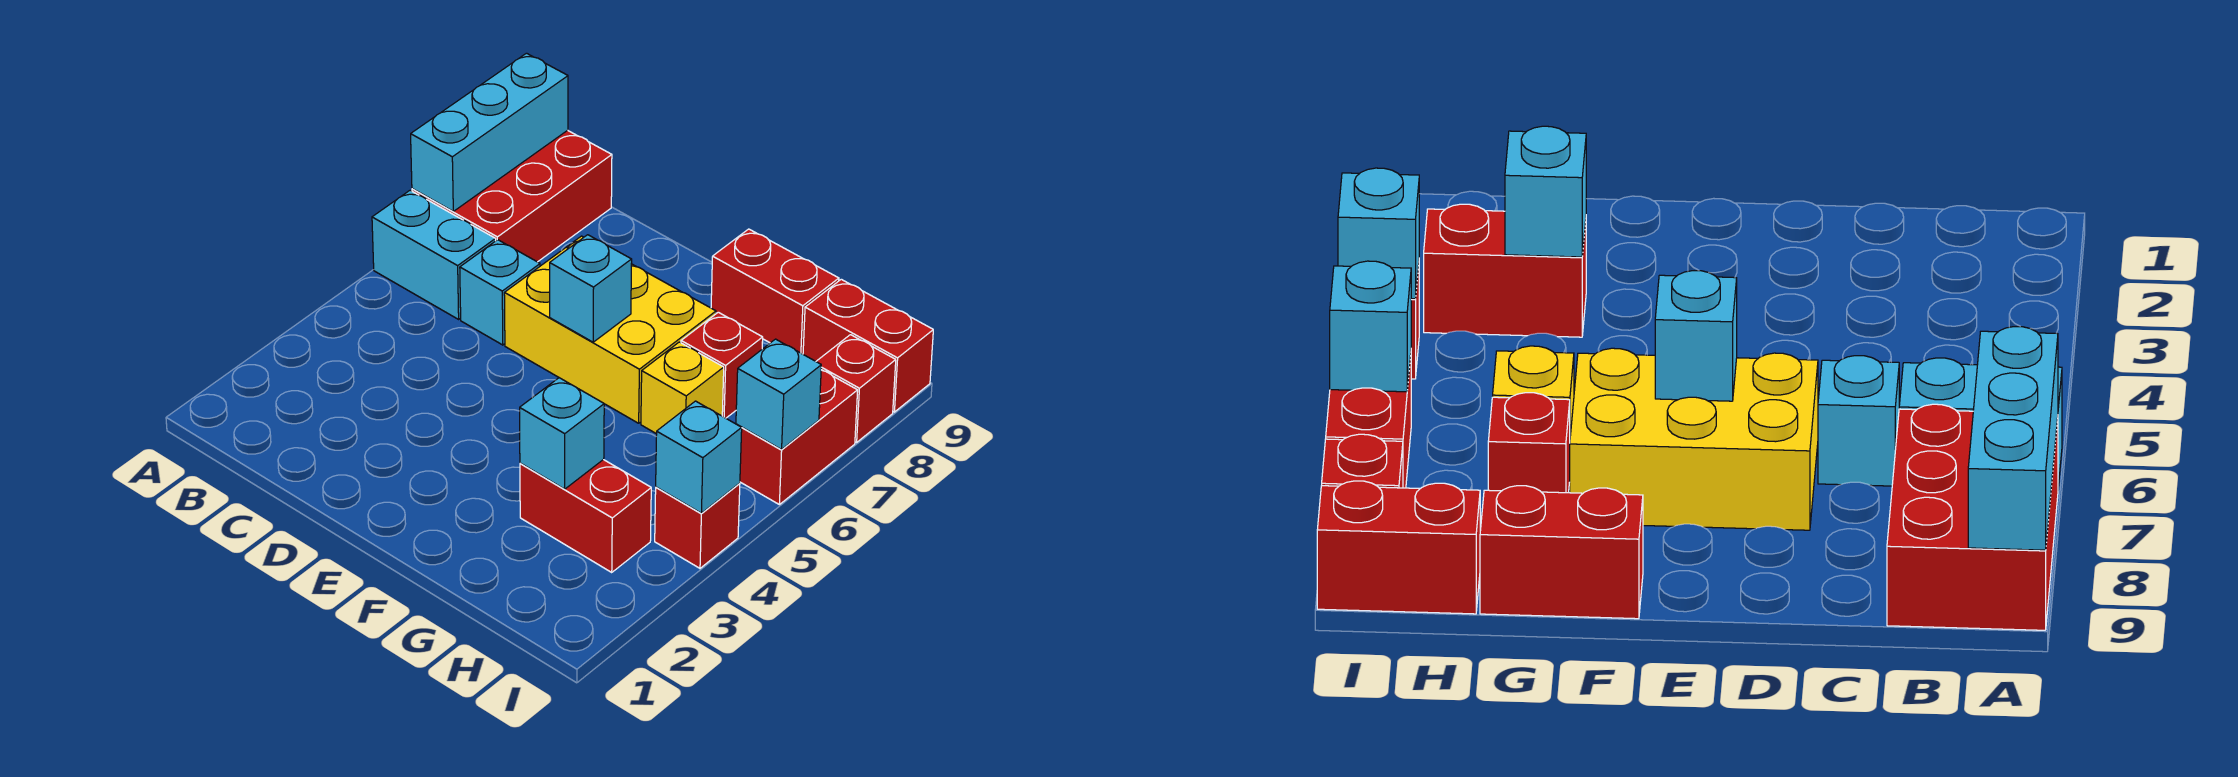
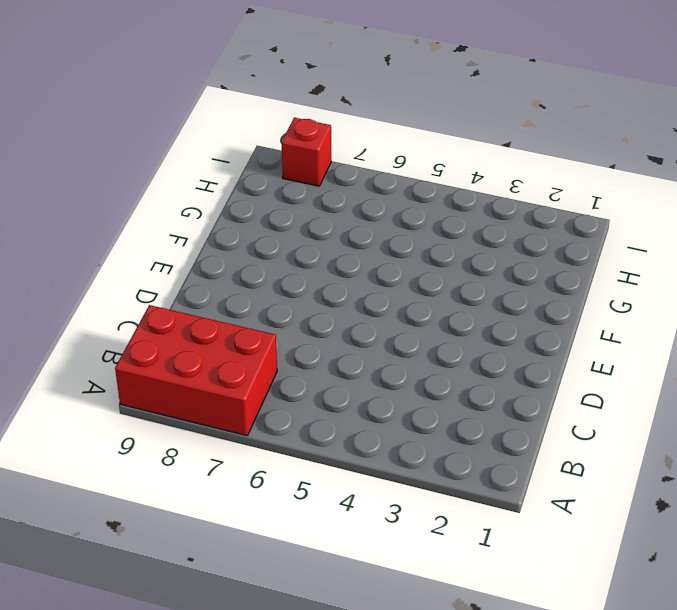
none -> cyan brick A6:B6 level 1
none -> cyan brick C6 level 1
none -> yellow brick D6:F7 level 1

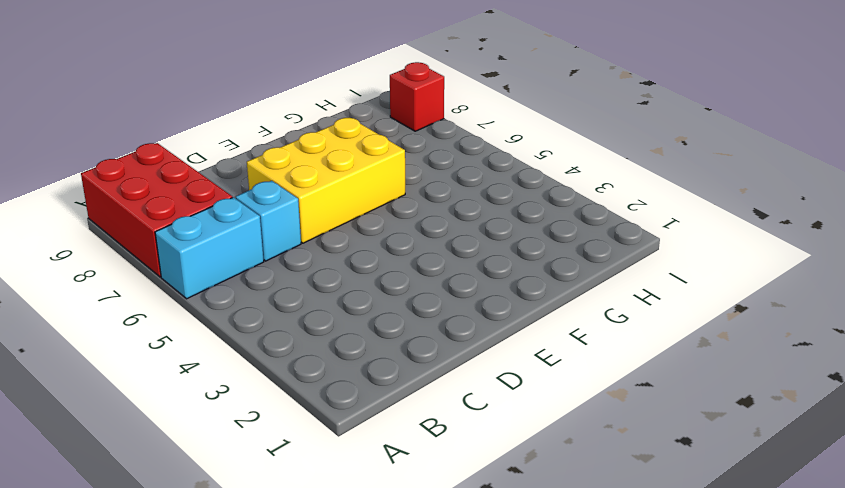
none -> red brick F9:G9 level 1
none -> red brick G3:H3 level 1
none -> yellow brick G6 level 1

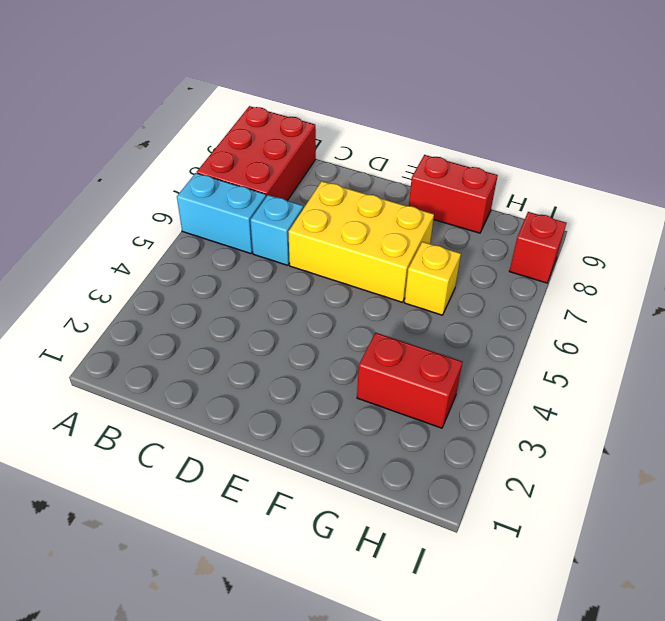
none -> red brick G7 level 1
none -> red brick H9:I9 level 1
none -> red brick I4 level 1

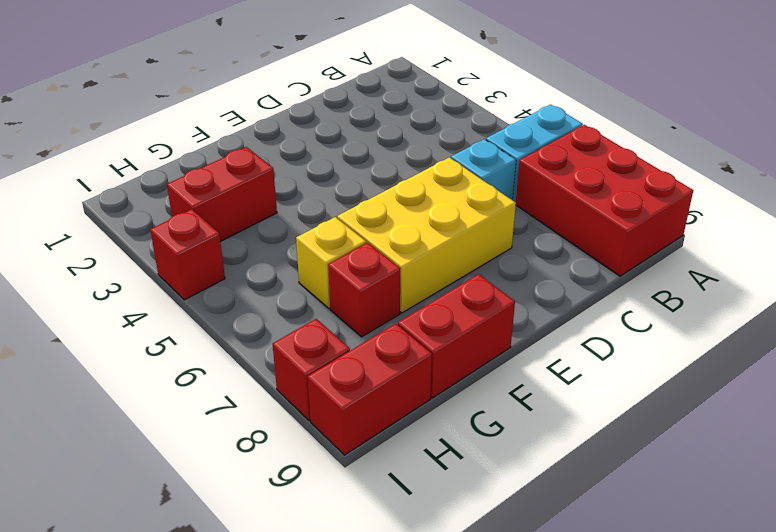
none -> red brick I6:I7 level 1
none -> cyan brick A7:A9 level 2
none -> cyan brick E6 level 2

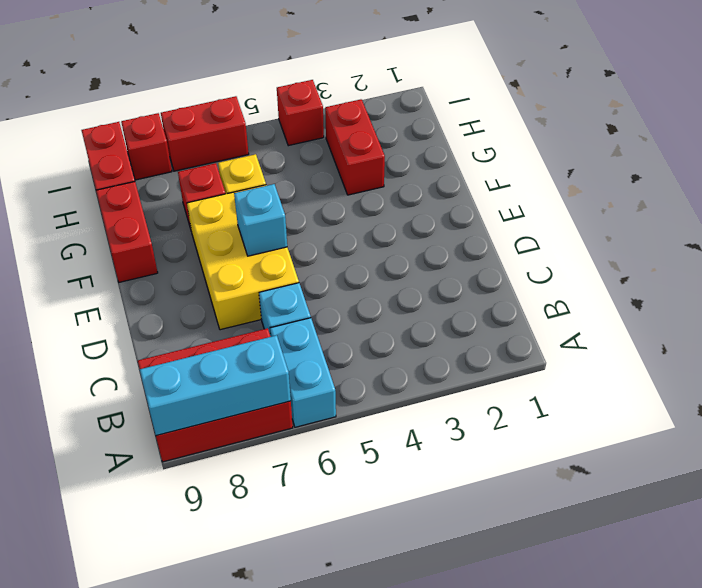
none -> cyan brick G3 level 2
none -> cyan brick I4 level 2
none -> cyan brick I6 level 2

